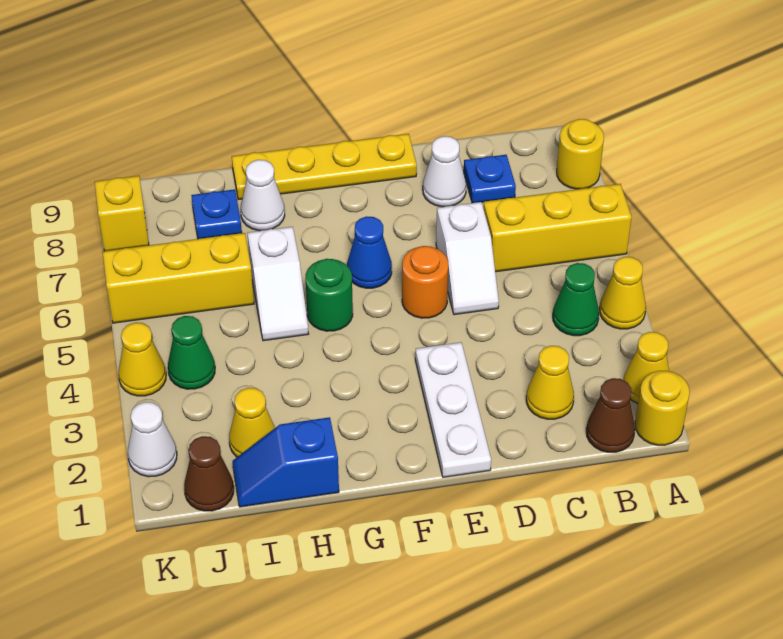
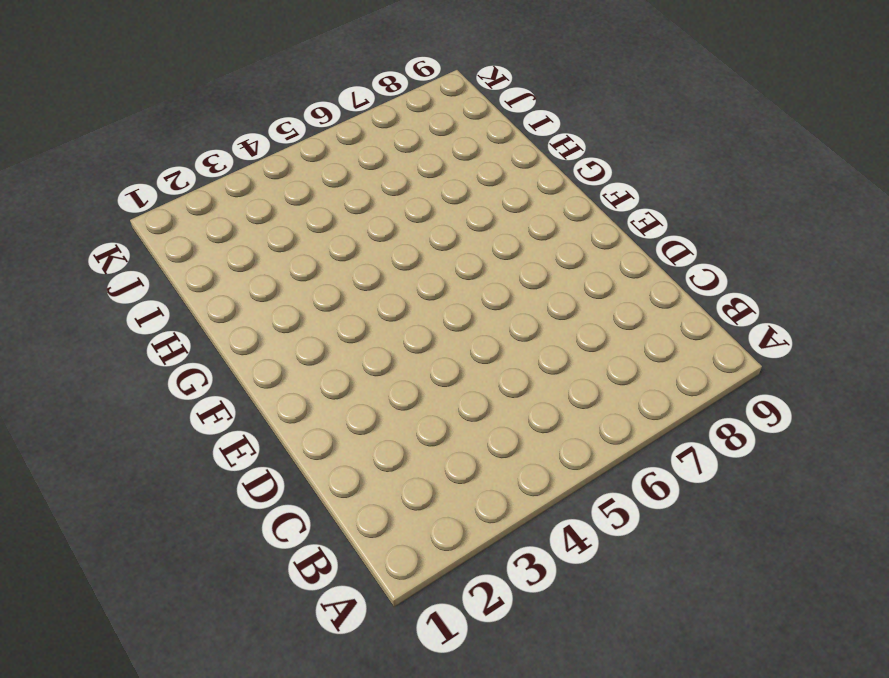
none -> yellow round brick A1 level 1
none -> yellow cone A2 level 1
none -> yellow cone A4 level 1

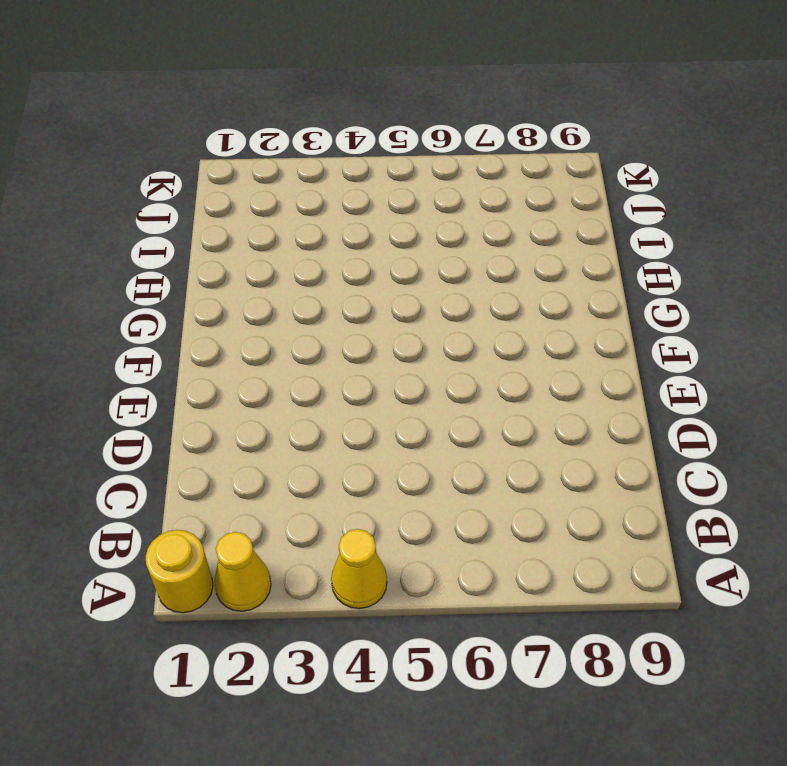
none -> yellow brick A6:C6 level 1
none -> yellow round brick A8 level 1
none -> brown cone B1 level 1

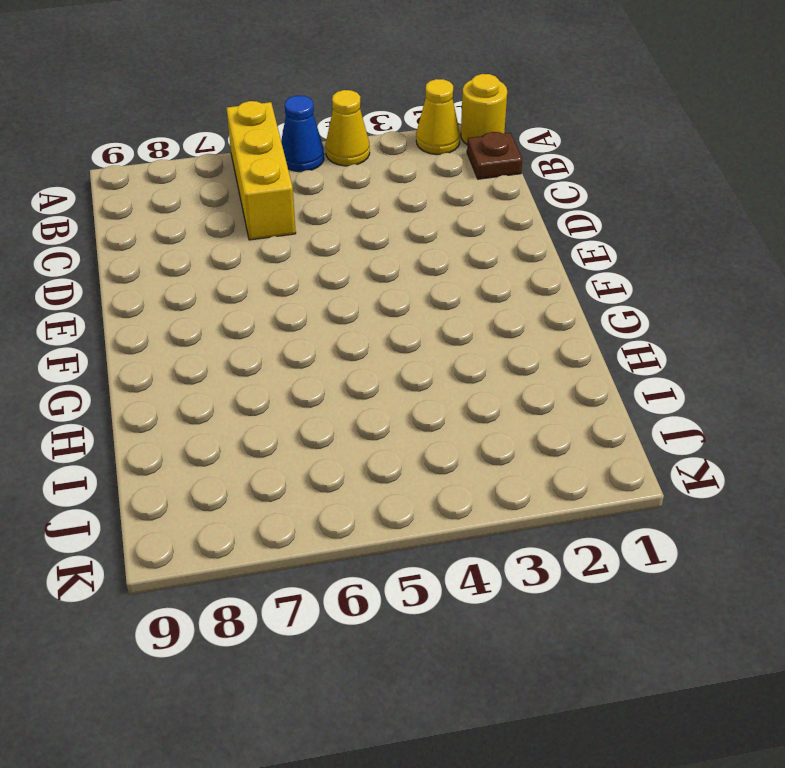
blue cone A5 level 1 -> blue cone F6 level 1
brown plate B1 level 1 -> brown cone B1 level 1
none -> yellow round brick A8 level 1
none -> green cone B4 level 1
none -> yellow cone C2 level 1

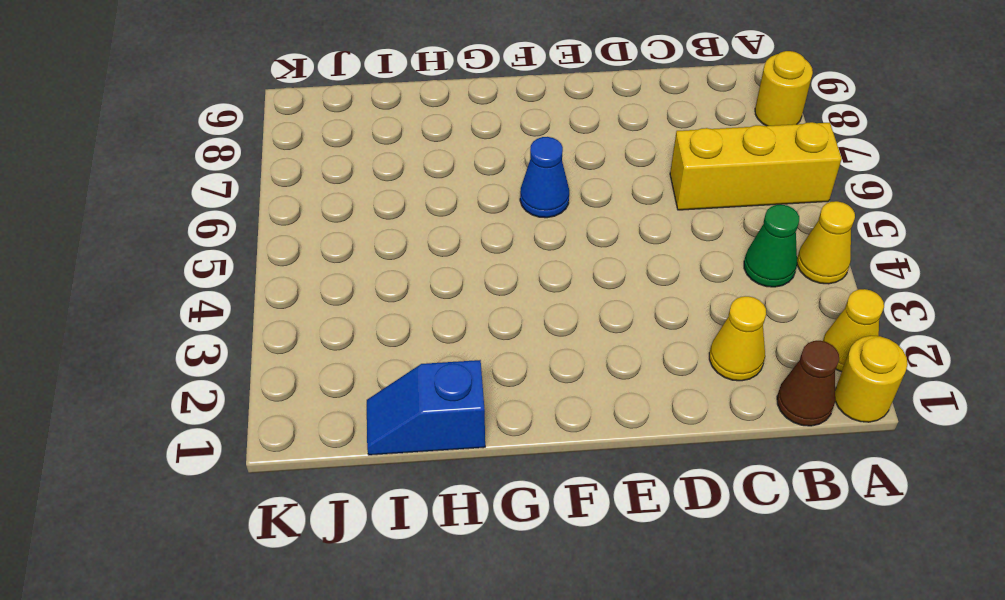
none -> blue plate C8 level 1
none -> white slope D5:D6 level 1 top 6
none -> white cone D8 level 1

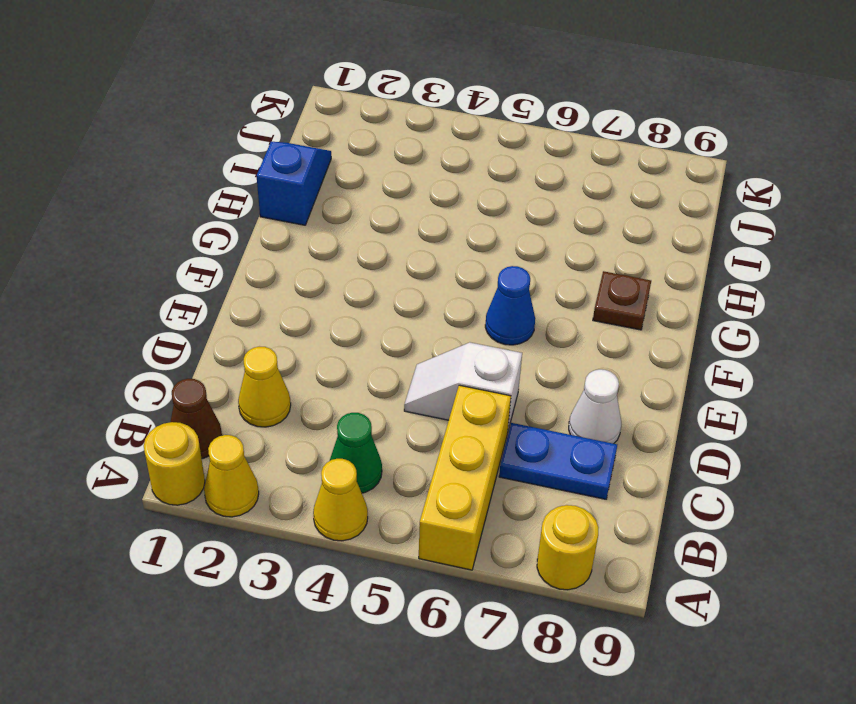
blue plate C7:C8 level 1 -> blue plate C8 level 1
brown plate G8 level 1 -> none
none -> white plate E1:E3 level 1
none -> orange round brick E5 level 1
none -> yellow plate E9:H9 level 1

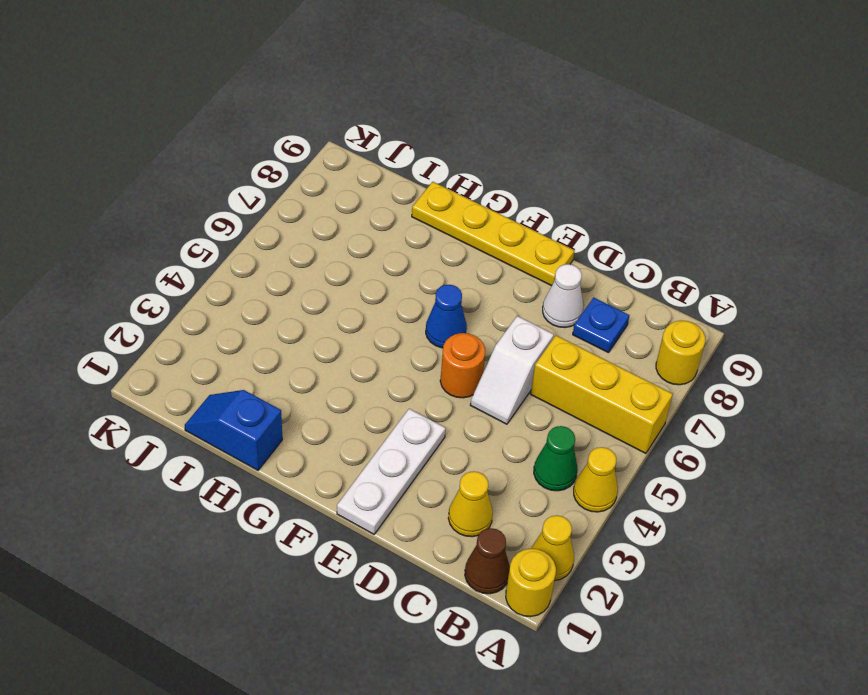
none -> green round brick G5 level 1
none -> white slope H5:H6 level 1 top 6
none -> white cone H8 level 1

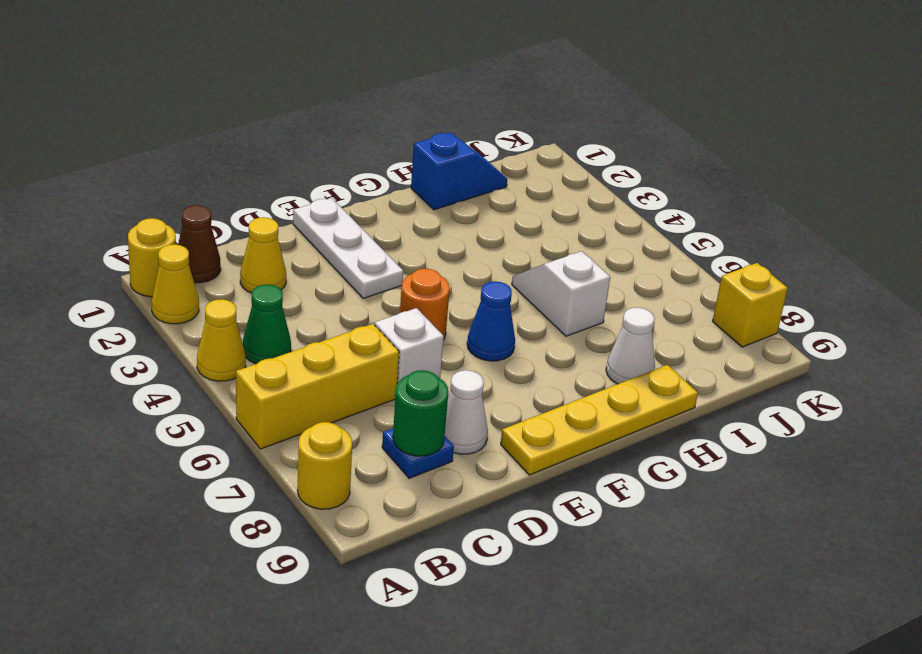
green round brick C8 level 2 -> green round brick G5 level 1
none -> yellow cone I2 level 1
none -> yellow brick I6:K6 level 1
none -> blue plate I8 level 1

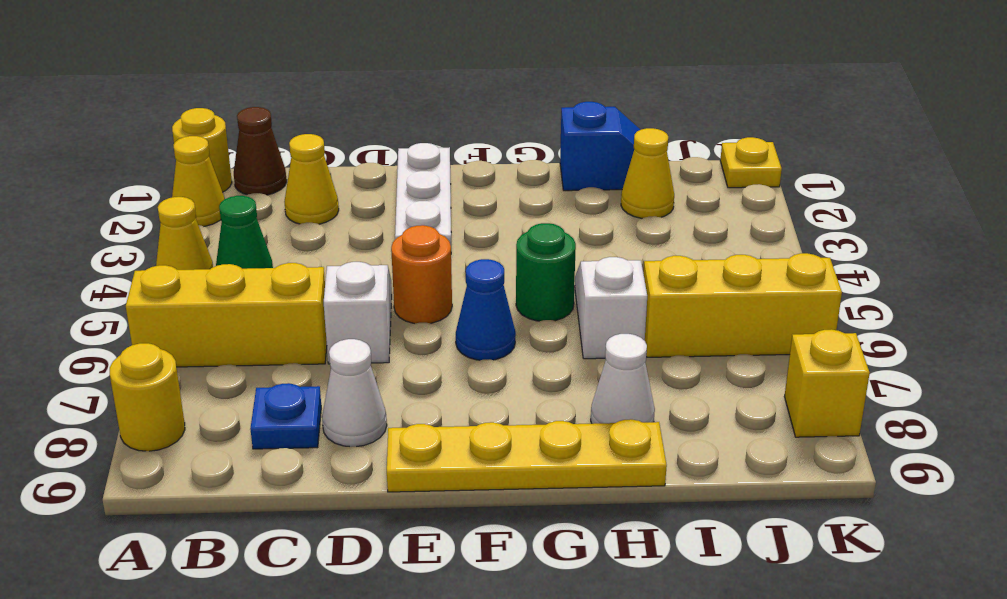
yellow plate K1 level 1 -> none
none -> blue plate I8 level 1
none -> brown cone J1 level 1
none -> green cone J4 level 1

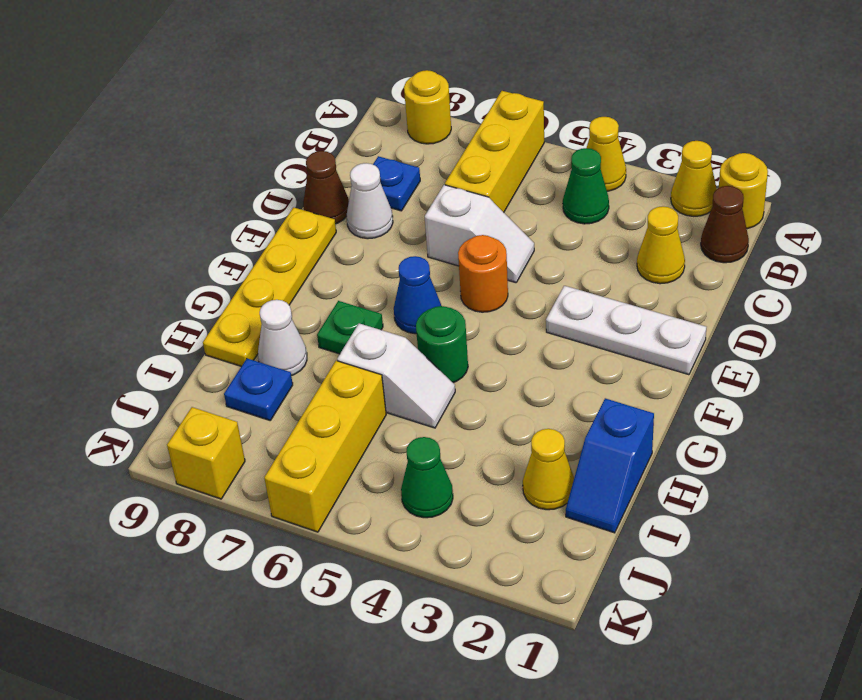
brown cone D9 level 1 -> brown cone J1 level 1
green plate G7 level 1 -> none
none -> white cone K2 level 1
none -> yellow cone K4 level 1

